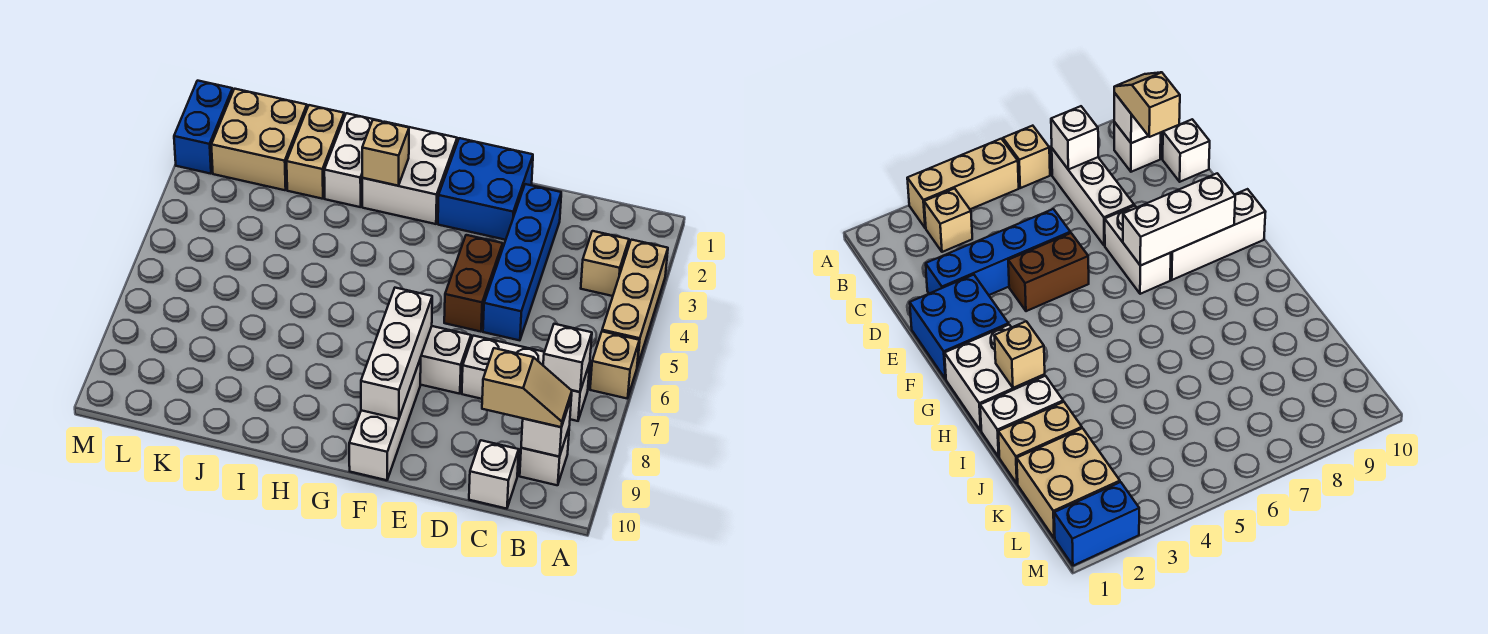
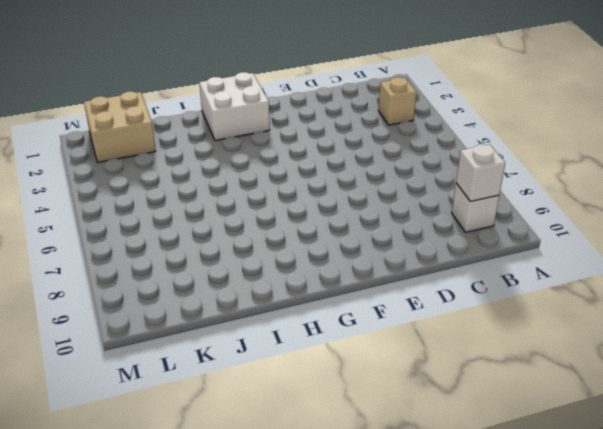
none -> tan brick A3:A5 level 1
none -> tan brick A6 level 1
none -> white brick B7:D7 level 1

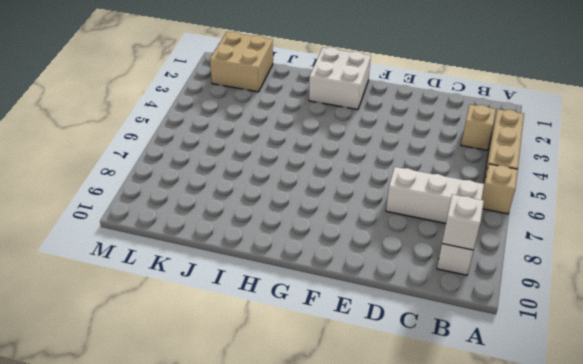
none -> white brick C10 level 1
none -> blue brick D2:D5 level 1
none -> blue brick E1:F2 level 1

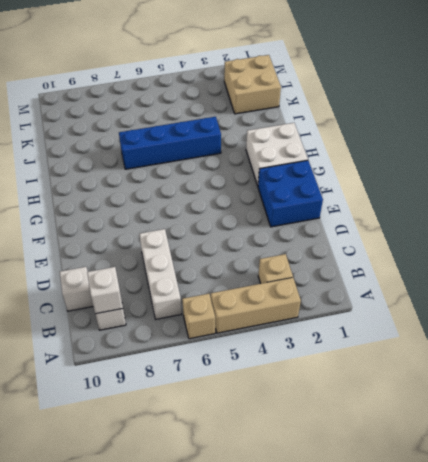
blue brick I4:I7 level 1 -> blue brick D2:D5 level 1
none -> brown brick E4:E5 level 1
none -> white brick E7:F7 level 1
none -> white brick F8:F10 level 1

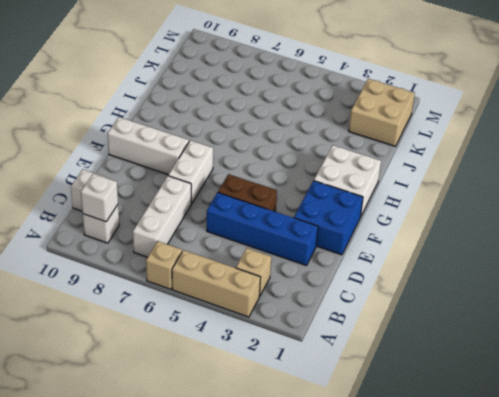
none -> white brick I1:I2 level 1
none -> tan brick J1:J2 level 1
none -> blue brick M1:M2 level 1

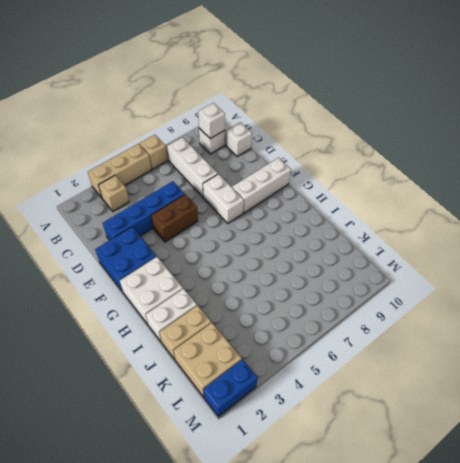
none -> white brick B7 level 2
none -> white brick F7:F9 level 2
none -> tan brick H2 level 2

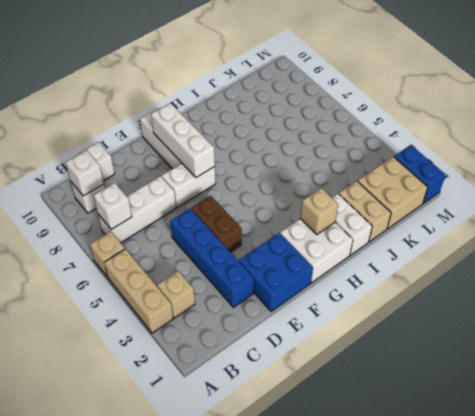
none -> tan slope B9:C9 level 3 top C

